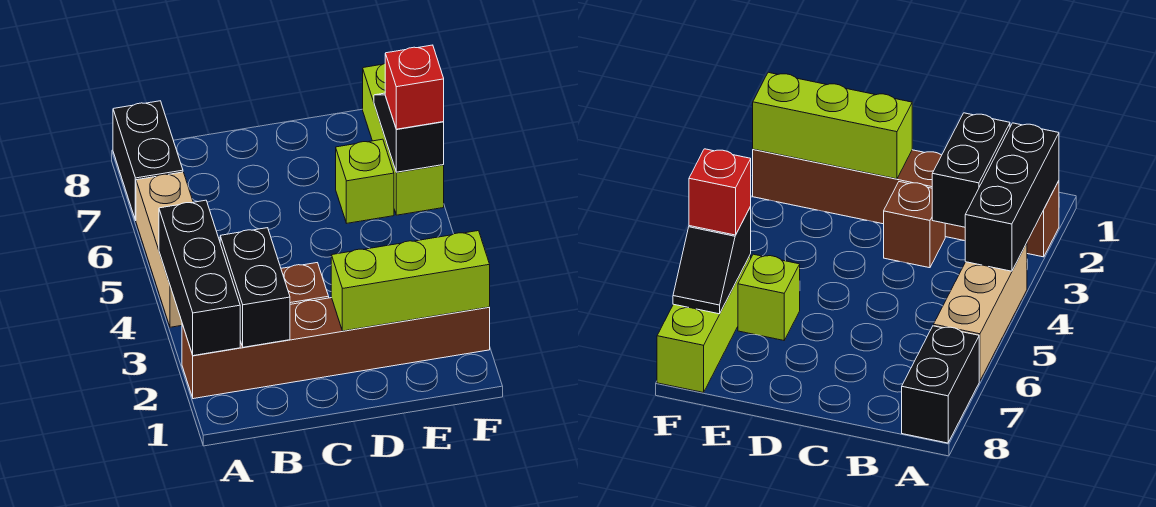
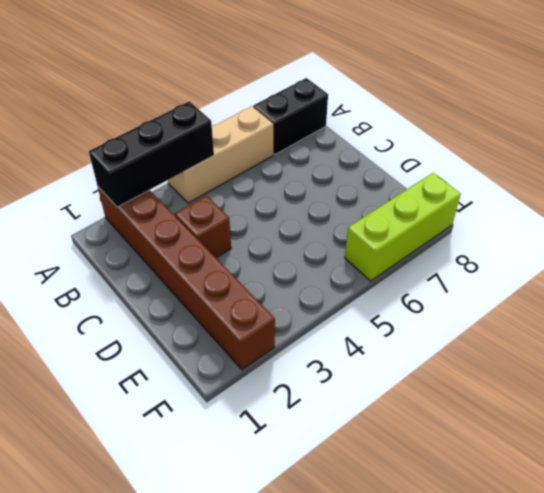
none -> lime brick E6 level 1
none -> black brick B2:B3 level 2

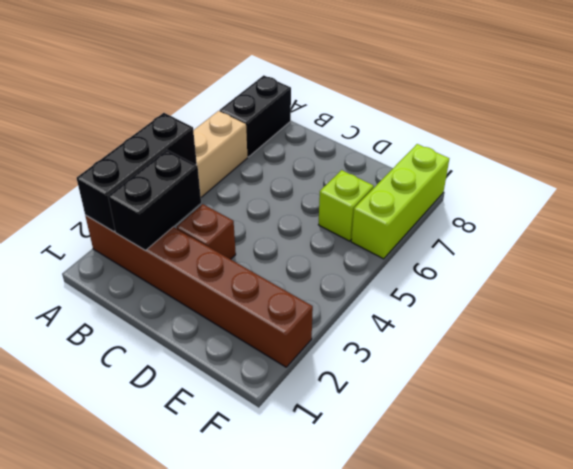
none -> lime brick D2:F2 level 2
none -> black slope F6:F7 level 2 top 6

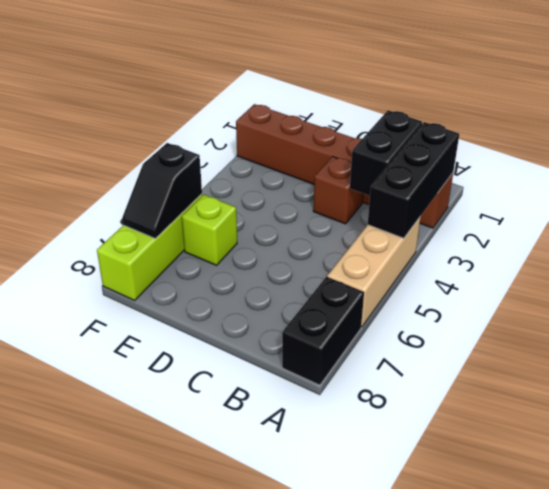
none -> lime brick D2:F2 level 2
none -> red brick F6 level 3

